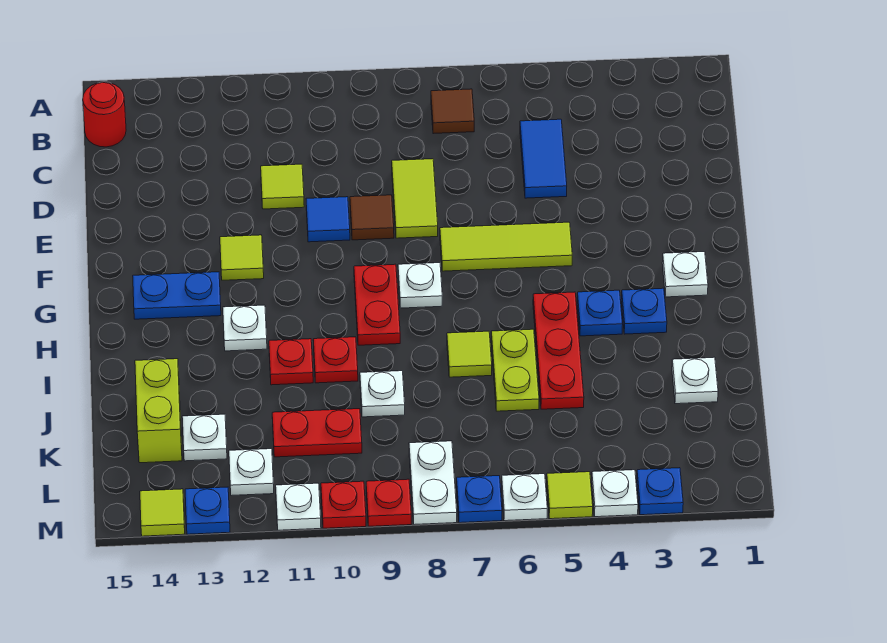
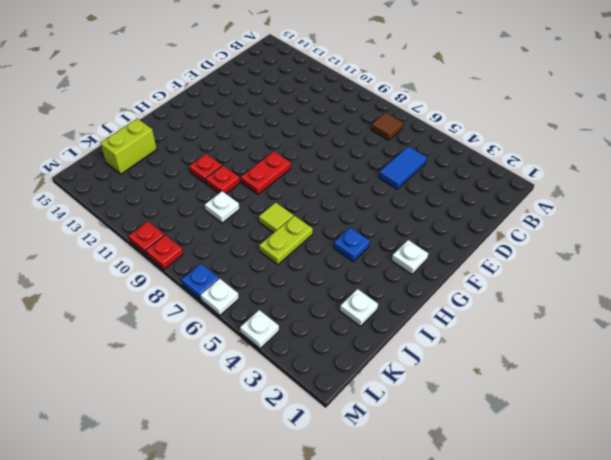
none -> red round brick B15 level 1
none -> lime tile D8:E8 level 1
none -> lime tile D11 level 1
none -> brown tile E9 level 1

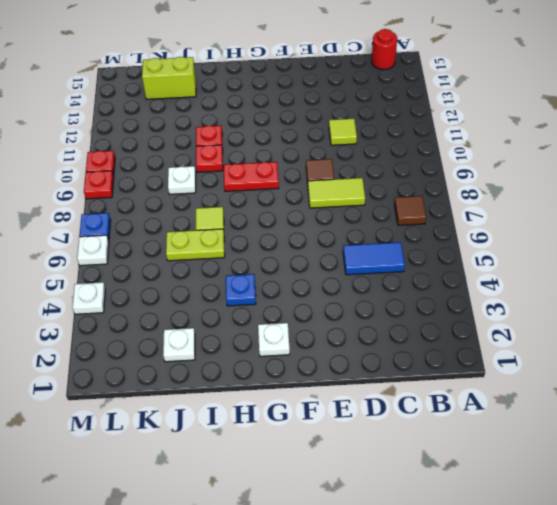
none -> blue tile E10 level 1
none -> lime tile F5:F7 level 1
none -> lime tile F12 level 1
none -> white plate G8 level 1

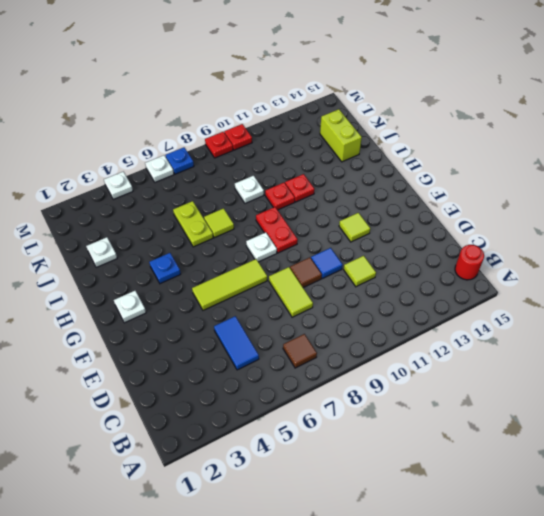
none -> blue plate G13:G14 level 1
none -> blue plate H3 level 1
none -> red plate H5:J5 level 1
none -> white plate H12 level 1

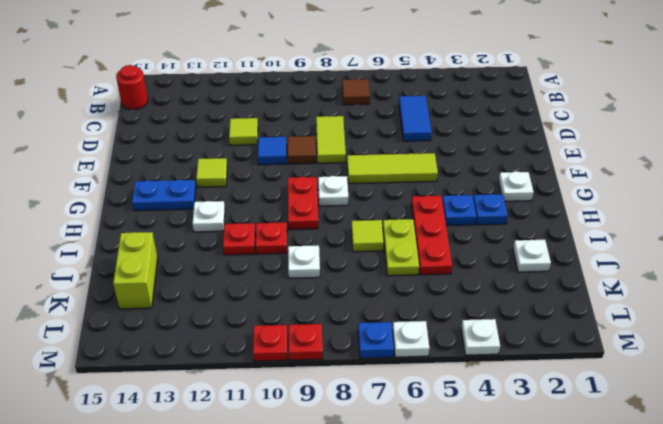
none -> red plate K10:K11 level 1
none -> white plate K13 level 1
none -> white plate L8:M8 level 1
none -> white plate L12 level 1

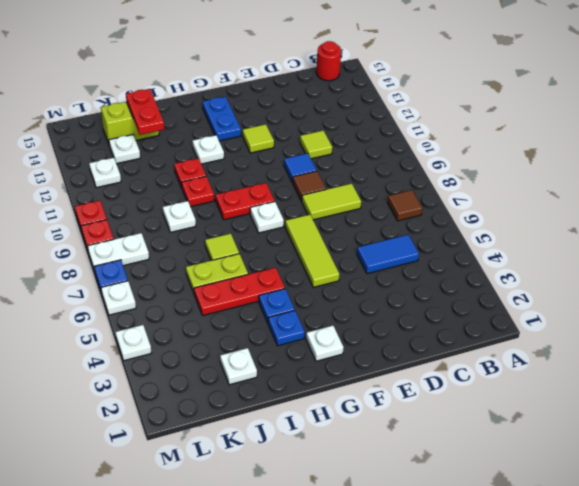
red plate J13:J14 level 2 -> red plate K10:K11 level 1
none -> blue plate M3 level 1
none -> lime tile M5 level 1
none -> white plate M11 level 1
none -> blue plate M13 level 1

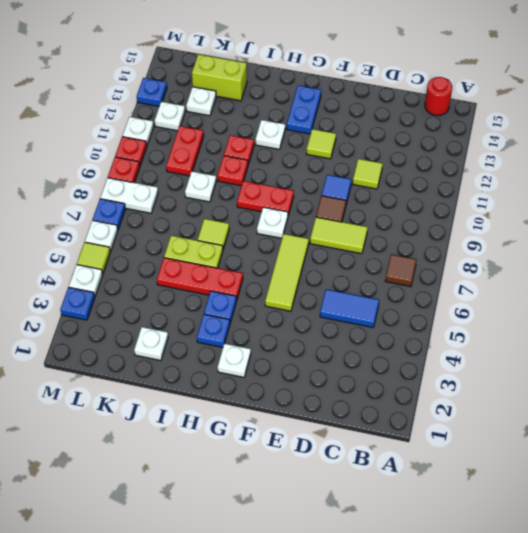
none -> lime tile M14 level 1

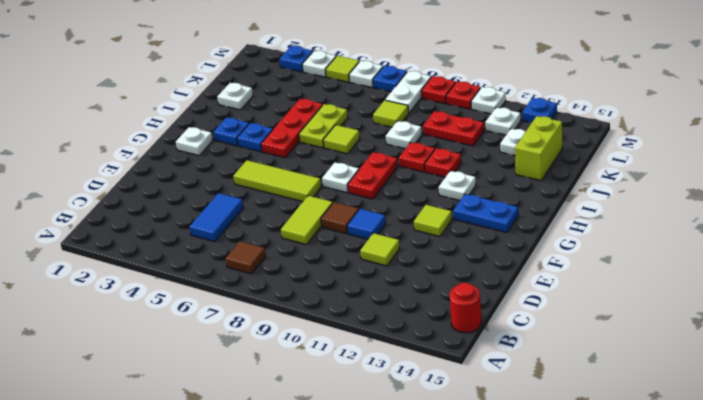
lime tile K8 level 1 -> lime tile M14 level 1

